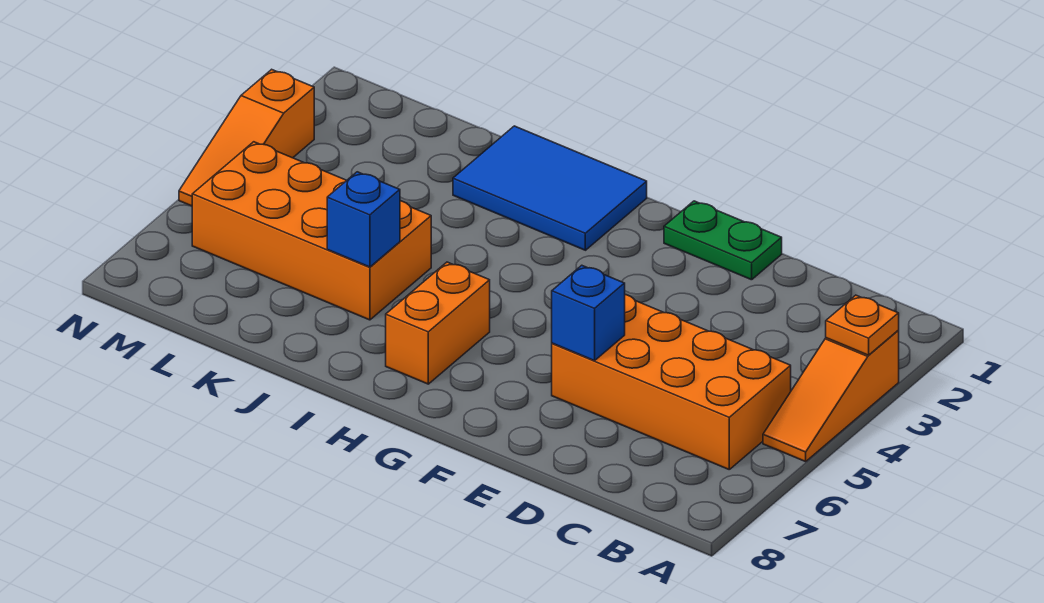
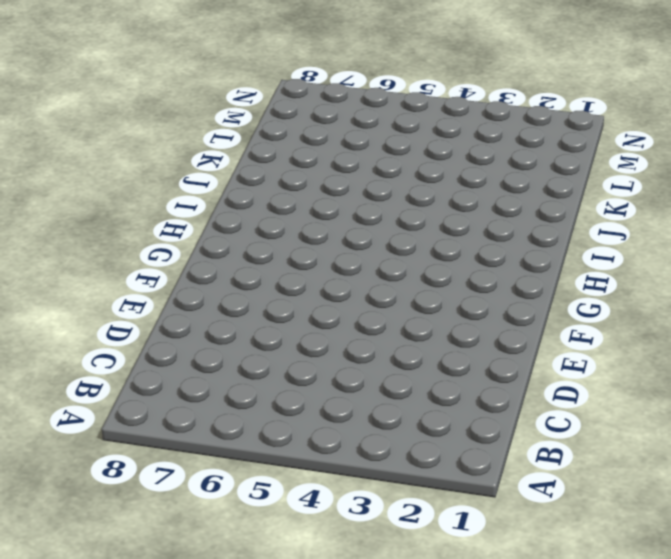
none -> orange slope A3:A5 level 1 top 3
none -> orange brick B5:E6 level 1

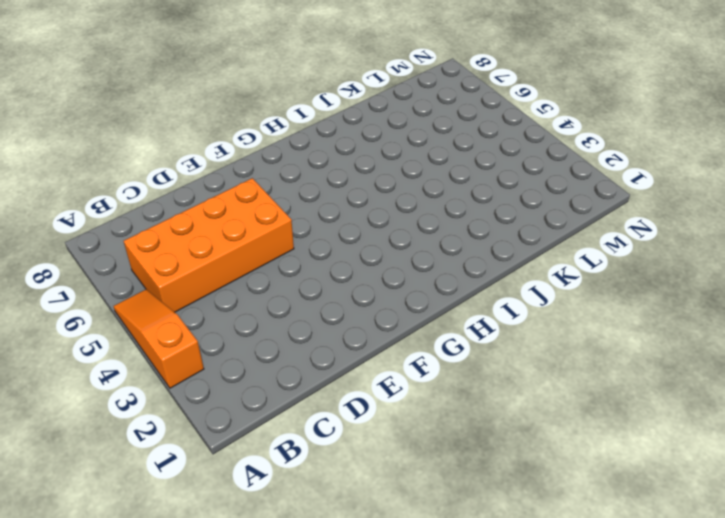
none -> green plate E1:F1 level 1
none -> blue tile H1:J2 level 1

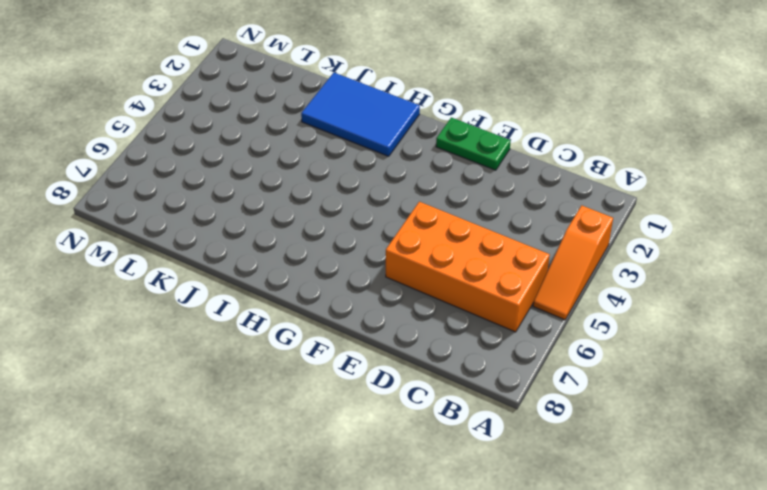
none -> orange brick H6:H7 level 1
none -> orange brick J5:M6 level 1

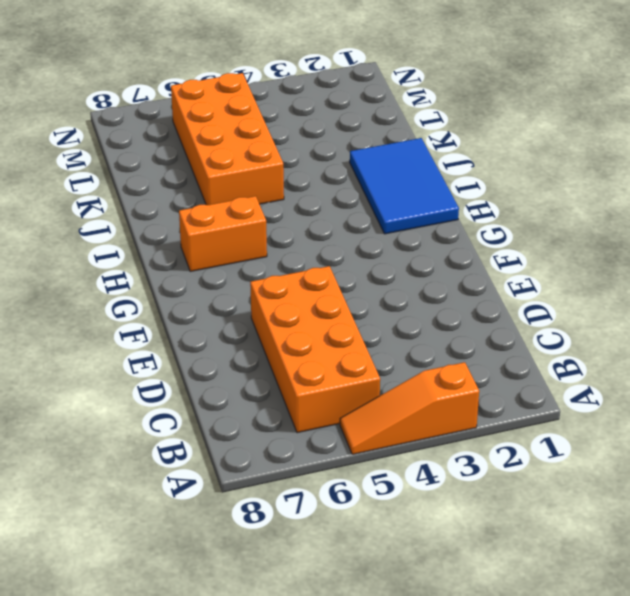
none -> green plate E1:F1 level 1
none -> orange slope N3:N5 level 1 top 3

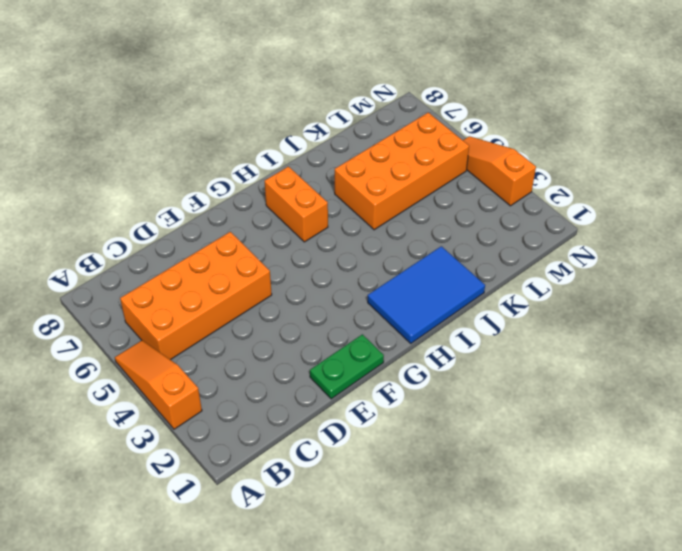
none -> orange plate A3 level 2
none -> blue brick E6 level 2

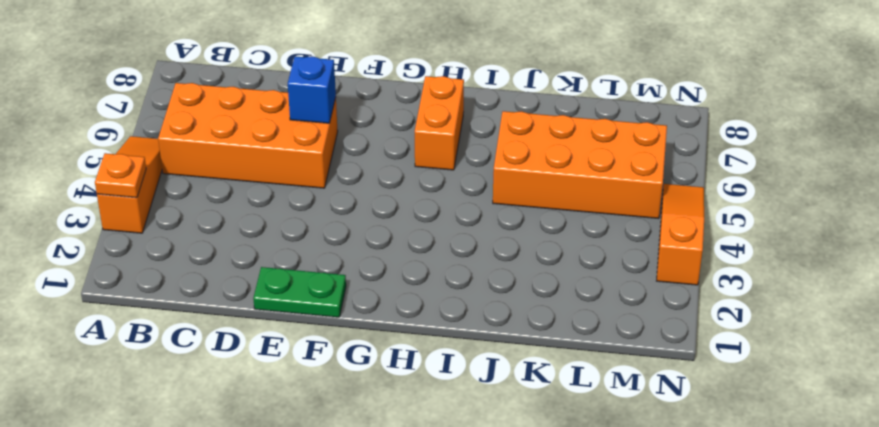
none -> blue tile H1:J2 level 1
none -> blue brick J6 level 2

